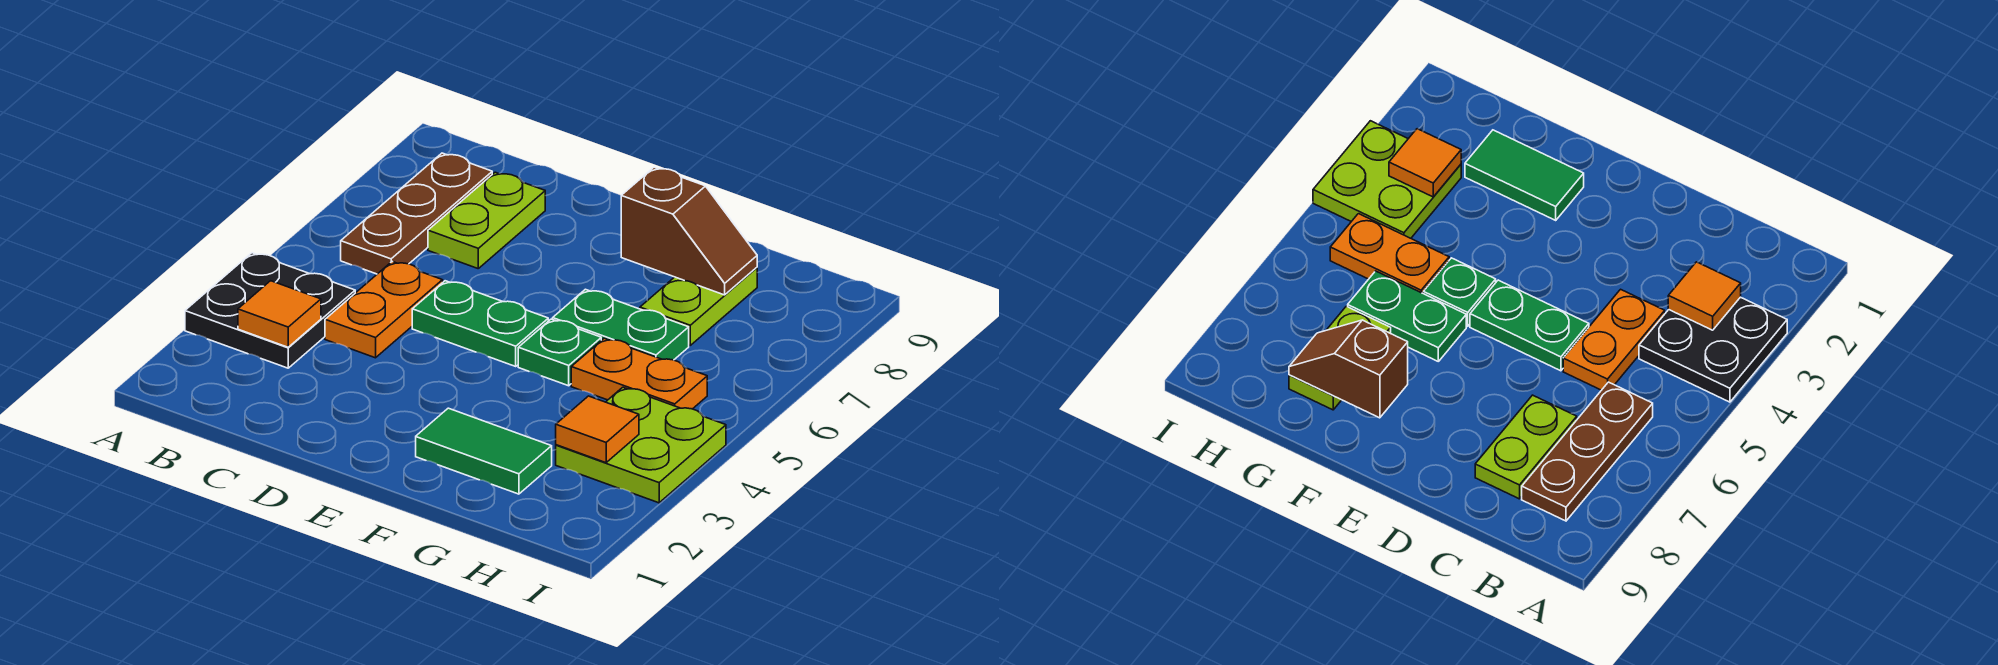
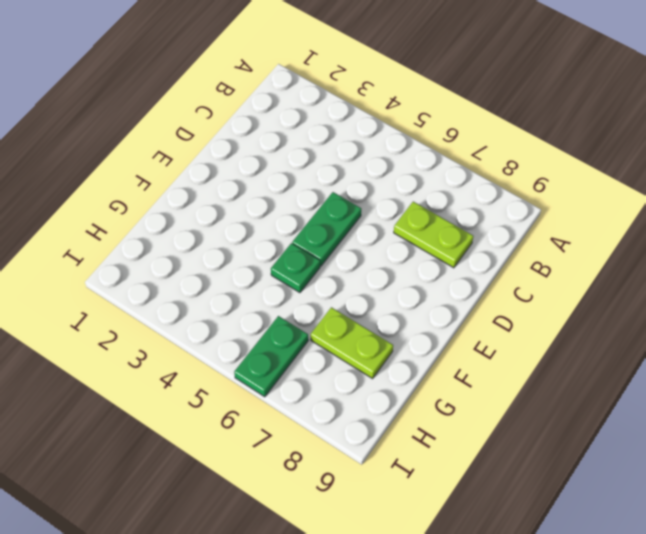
green plate H6:I6 level 1 -> green plate F6:G6 level 1
none -> black plate A3:B4 level 1
none -> brown plate B6:B8 level 1
none -> orange plate C4:C5 level 1

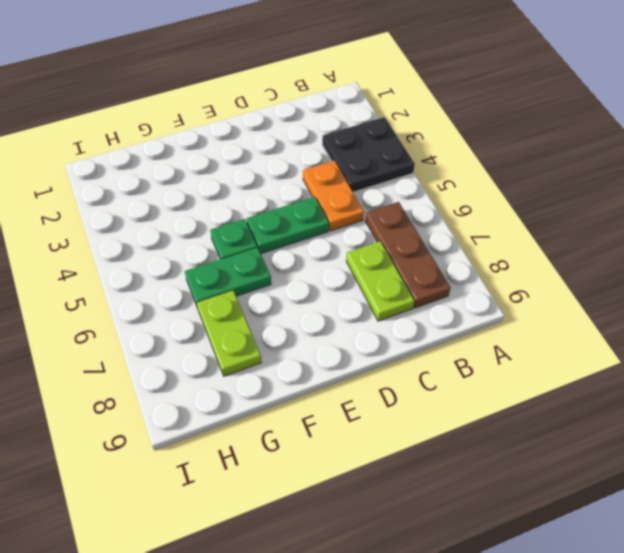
none -> green tile F2:G2 level 1
none -> orange plate G5:H5 level 1
none -> lime plate H3:I4 level 1

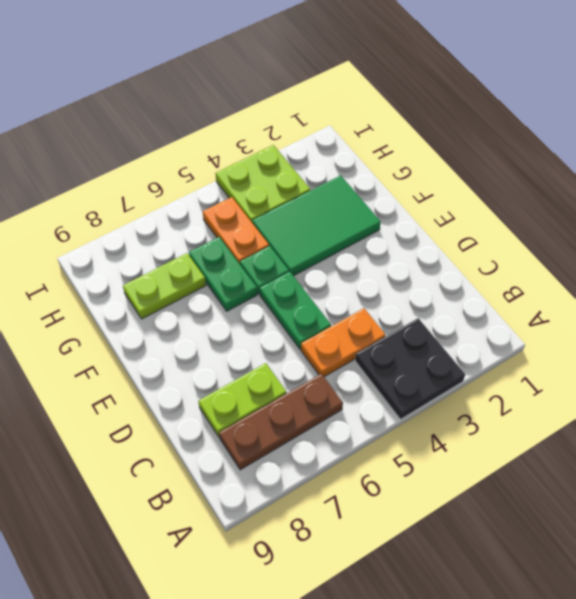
green tile F2:G4 level 1 -> green tile F2:G2 level 1
none -> orange tile B3 level 2
none -> brown slope F8:G8 level 2 top F
none -> orange tile H3 level 2

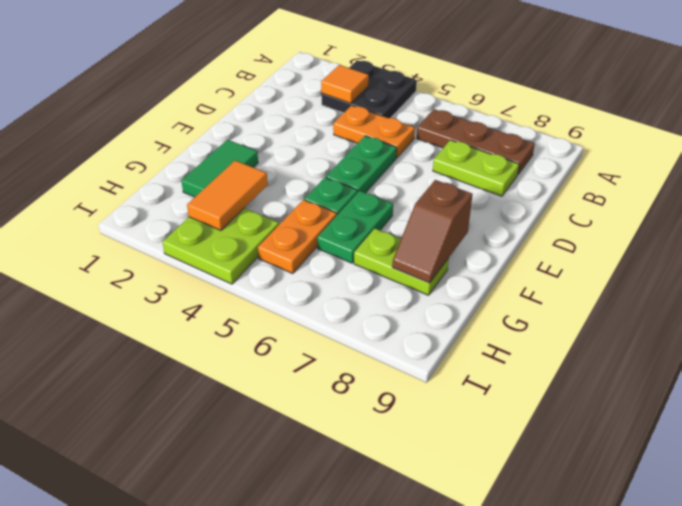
orange tile G3:H3 level 2 -> orange tile H3 level 2

